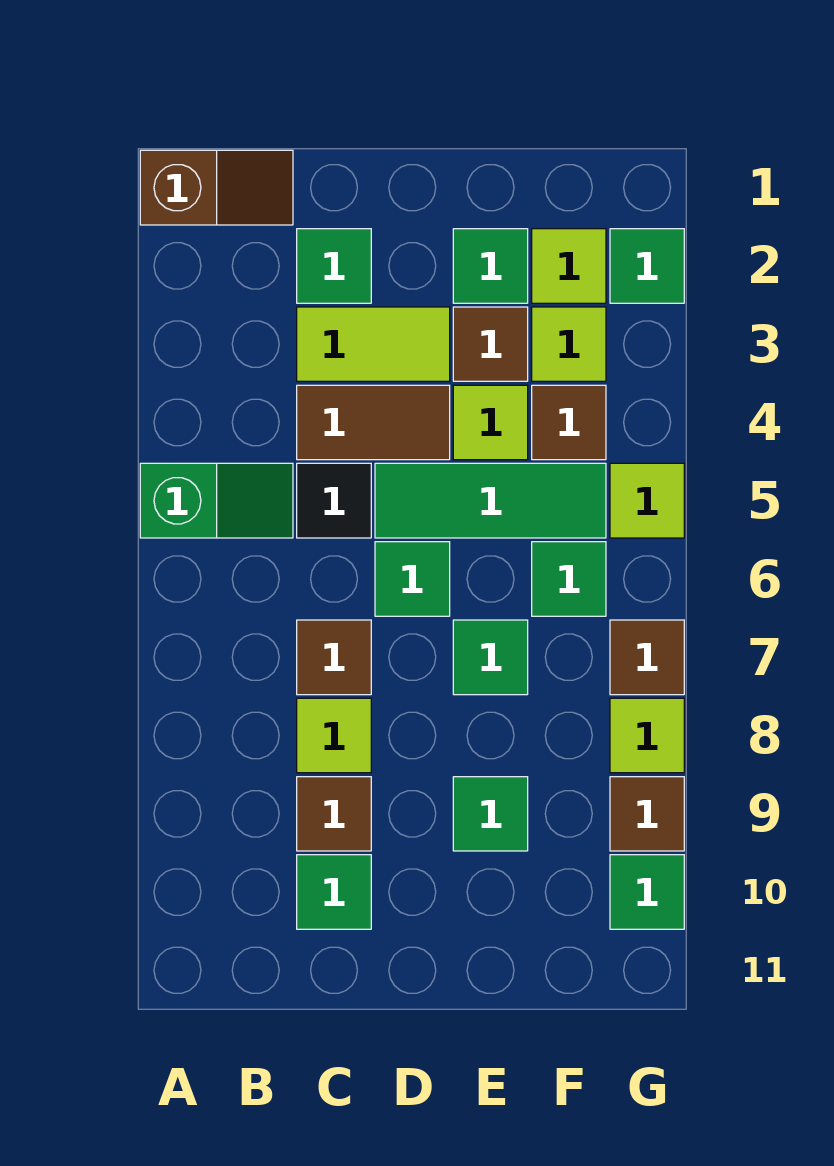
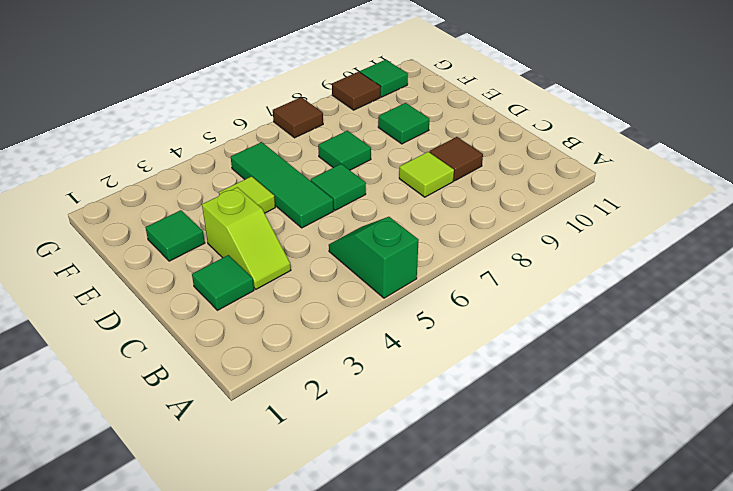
lime slope C3:D3 level 1 top D -> lime tile C3:D3 level 1
none -> brown slope A1:B1 level 1 top A
none -> brown tile C4:D4 level 1
none -> black tile C5 level 1

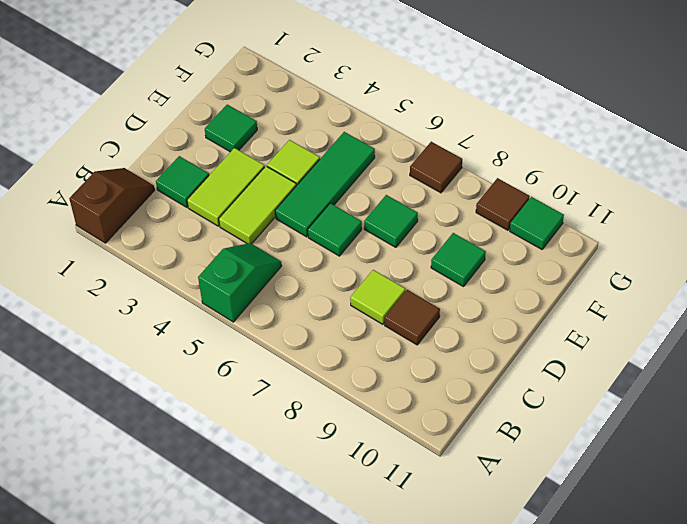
lime tile C4:D4 level 1 -> brown tile C4:D4 level 1
none -> black tile C5 level 1
none -> brown tile C7 level 1
none -> green tile C10 level 1

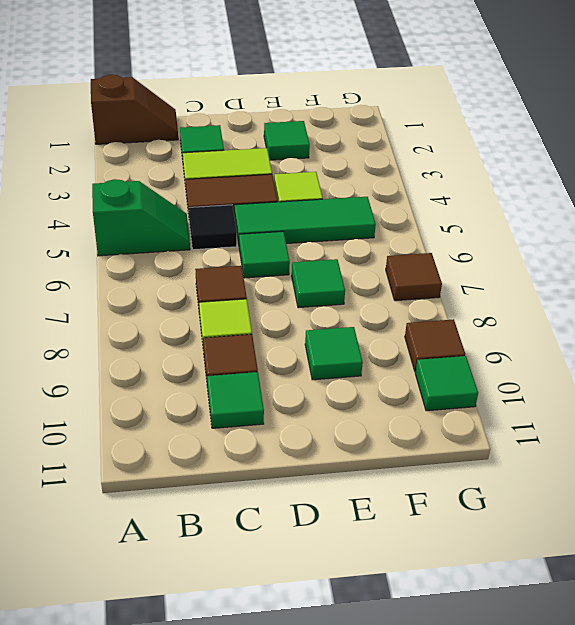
none -> brown tile E3 level 1
none -> lime tile F2 level 1
none -> lime tile F3 level 1

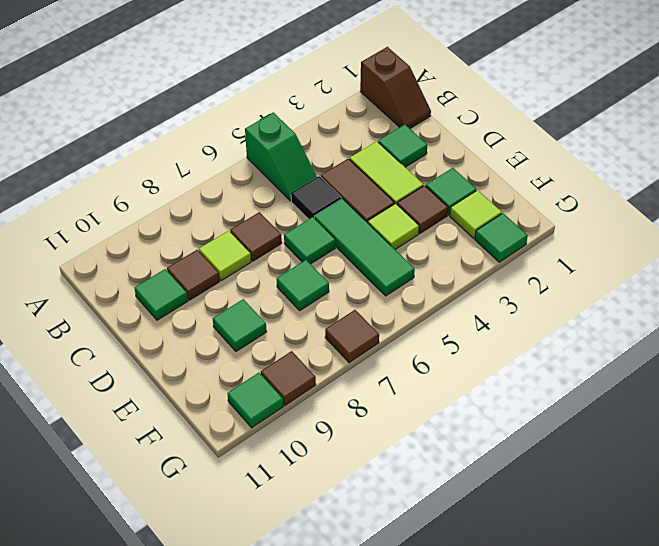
none -> lime tile F3 level 1
none -> brown tile F4 level 1
none -> green tile F6 level 1

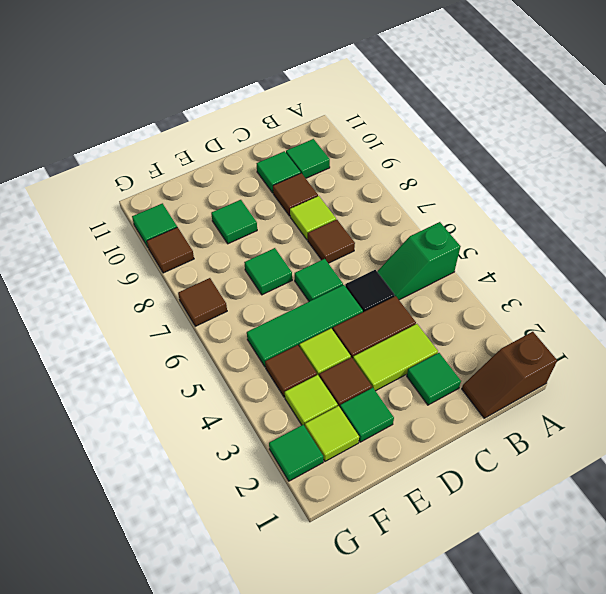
green tile B10 level 1 -> green tile F6 level 1
none -> lime tile G5 level 1
none -> lime tile G8 level 1

